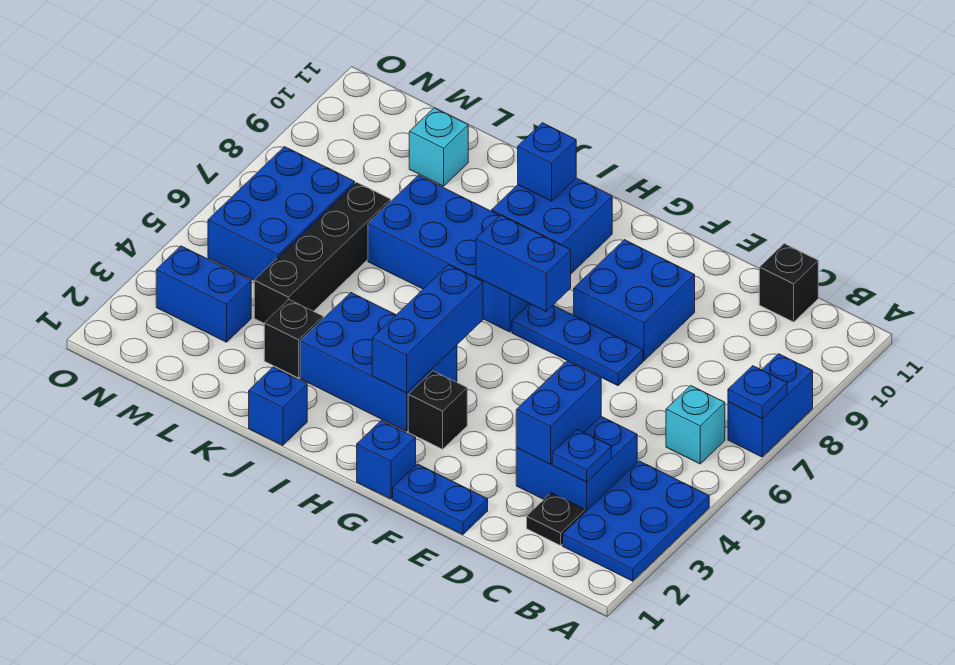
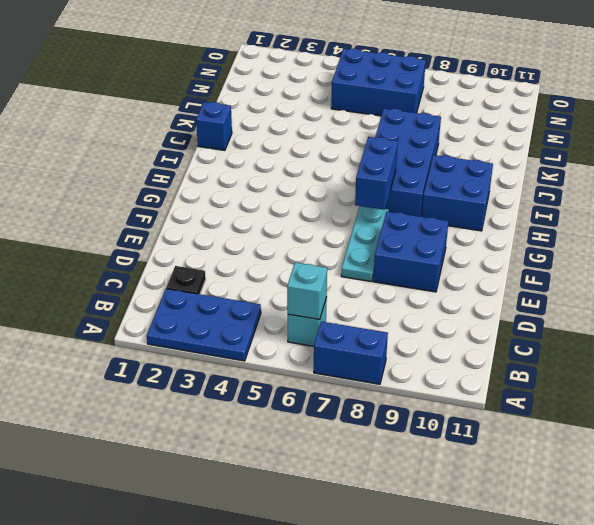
cyan brick B6 level 2 -> cyan brick L10 level 1
cyan plate E7:G7 level 1 -> blue plate E7:G7 level 1
none -> blue brick C3:D4 level 1
none -> black brick C11 level 1
none -> blue plate E1:F1 level 1

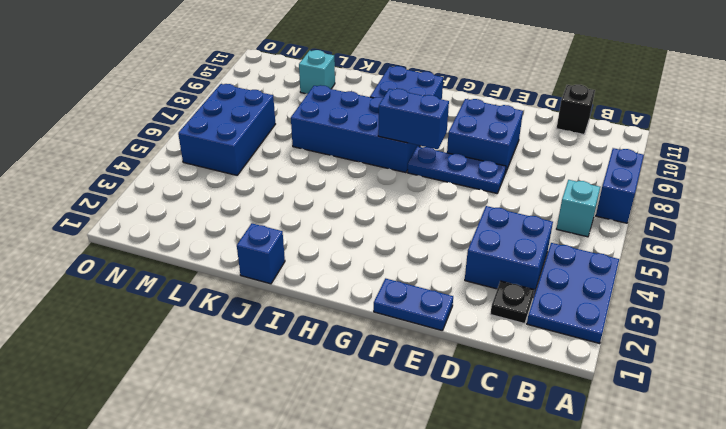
none -> blue brick G1 level 1
none -> black brick G3 level 1
none -> blue brick H3:J4 level 1

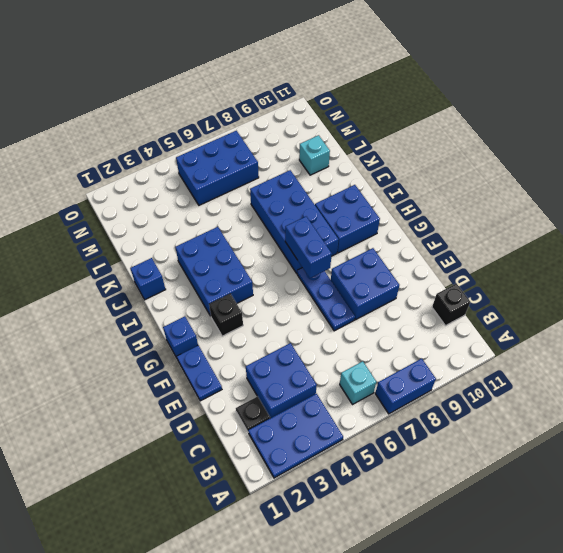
none -> black brick K3 level 1
none -> black brick L4:L7 level 1
none -> blue brick M3:N3 level 1

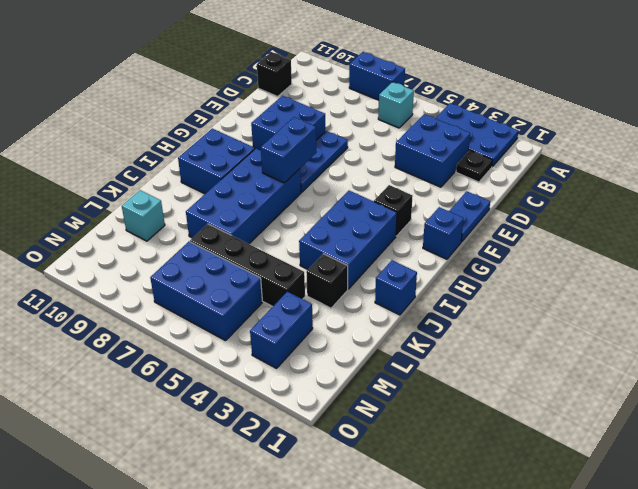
none -> blue plate A7 level 2
none -> blue plate C3 level 2
none -> blue brick D3:D4 level 2

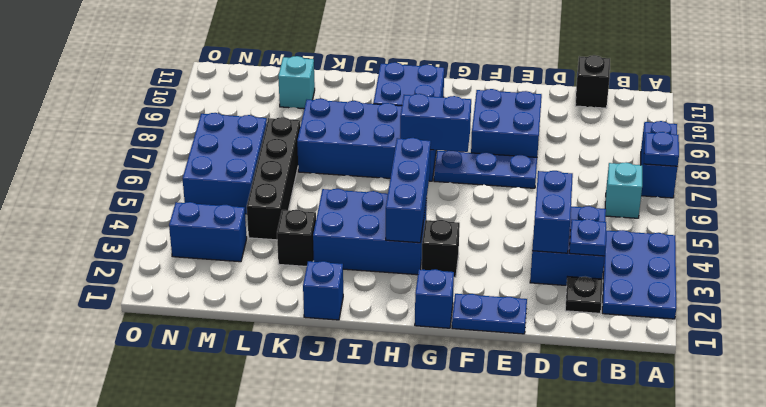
none -> blue brick I10 level 2

